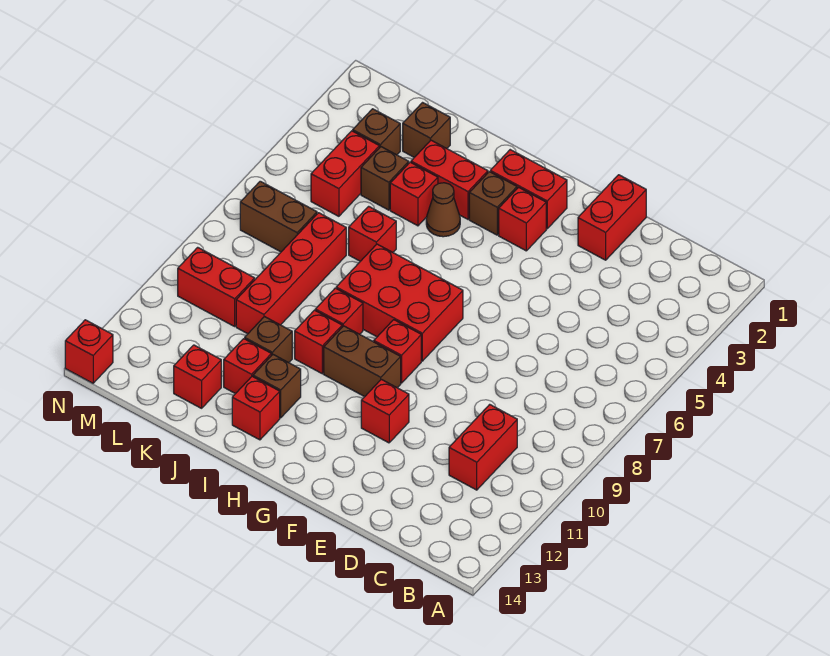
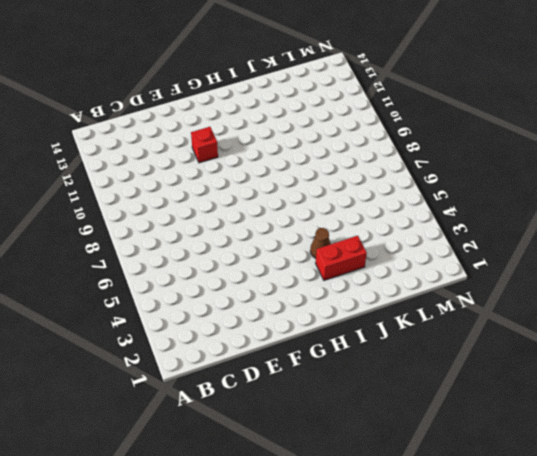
none -> red brick C10:C11 level 1
none -> red brick E1:E2 level 1
none -> red brick G2:H2 level 1

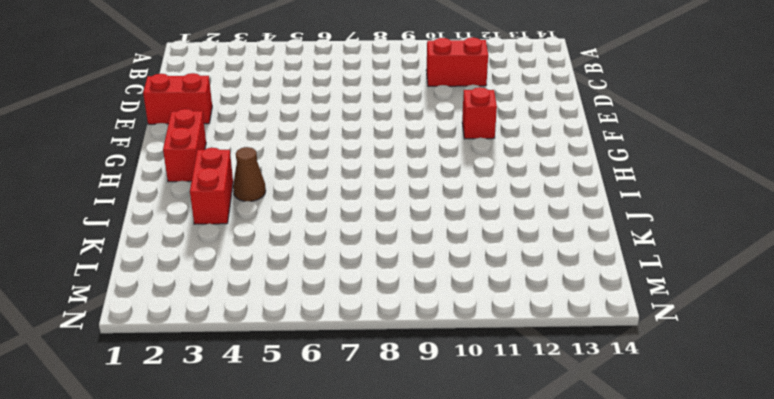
none -> red brick G3 level 1
none -> red brick G7:I8 level 1
none -> red brick G9 level 1

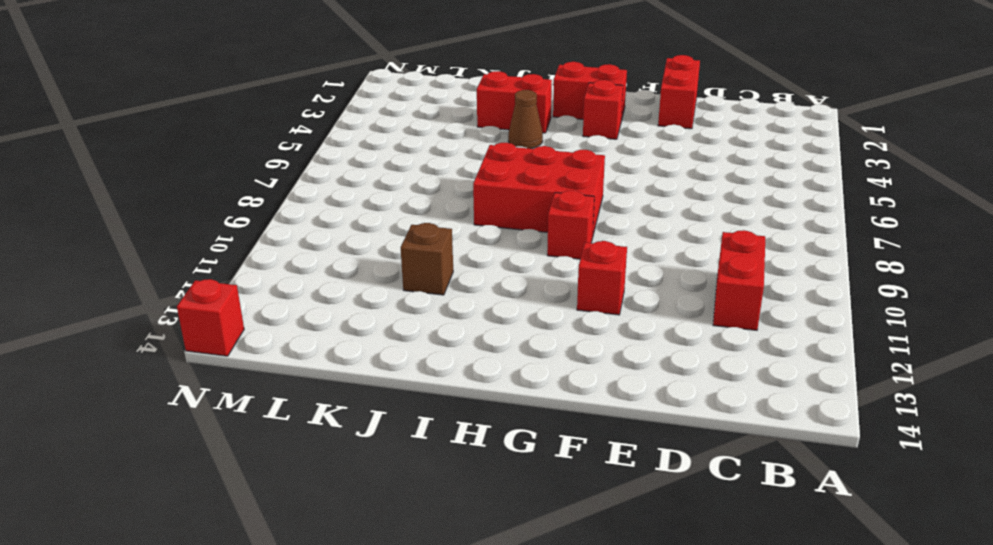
none -> brown brick G10:H10 level 1
none -> brown brick H3 level 1
none -> red brick I9 level 1

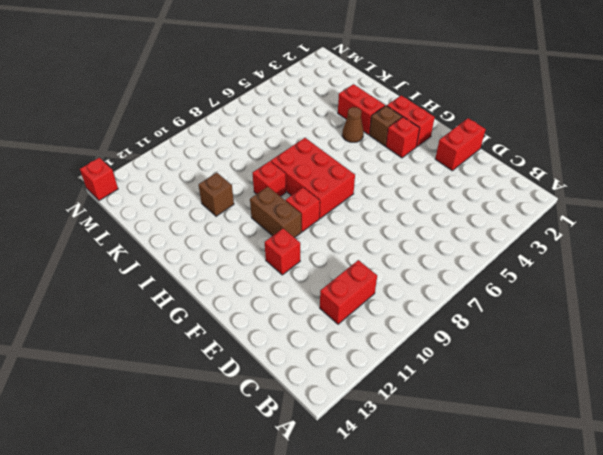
none -> red brick I10 level 1
none -> brown brick I12 level 1
none -> red brick I13 level 1

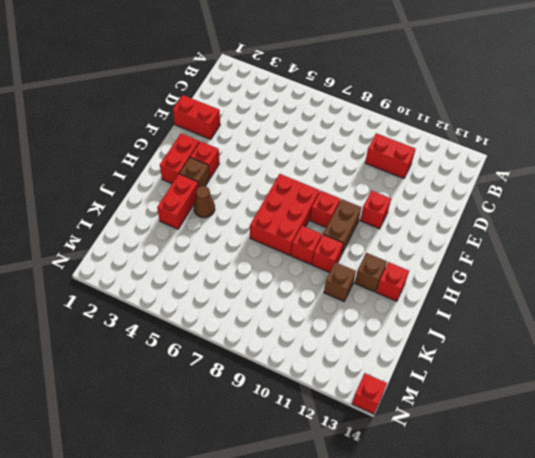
none -> red brick J4 level 1
none -> red brick J6 level 1
none -> red brick J12 level 1

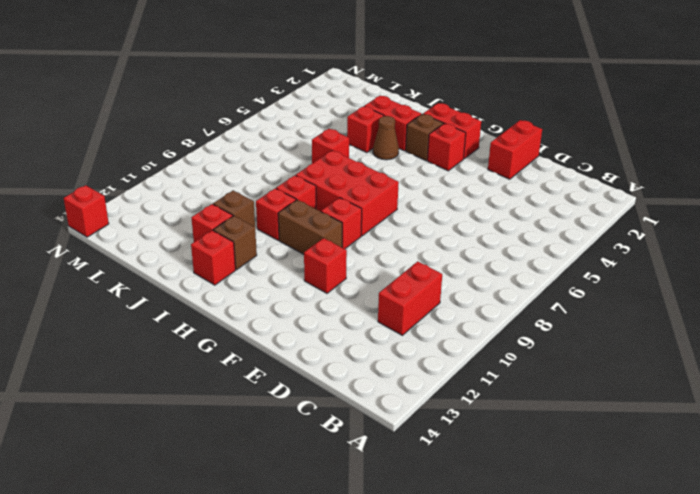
none -> brown brick K2 level 1
none -> brown brick K4 level 1
none -> red brick K7:K10 level 1

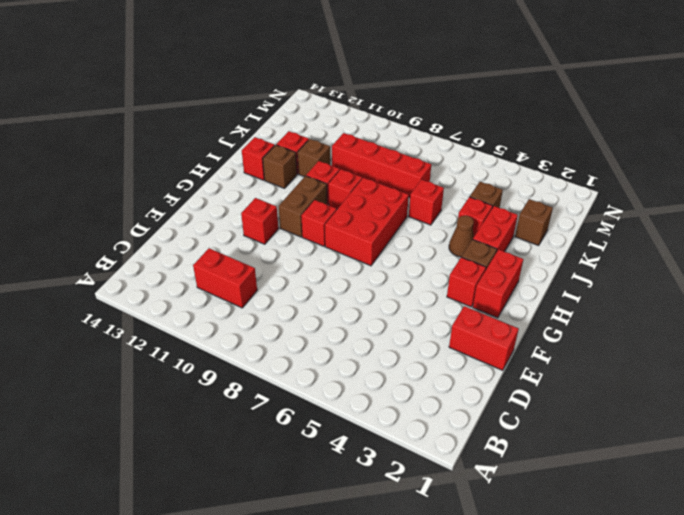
none -> red brick K13 level 1
none -> brown brick L3 level 1
none -> red brick L4:L5 level 1

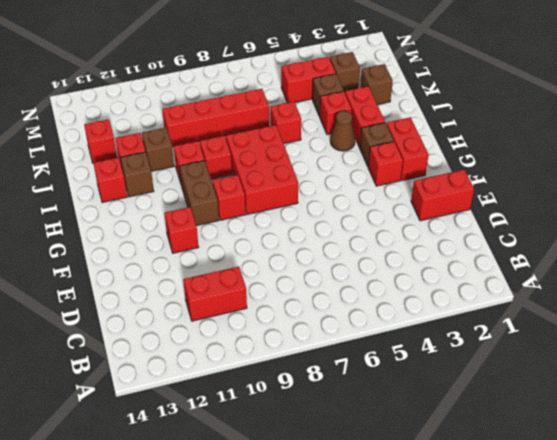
none -> brown brick L7:M7 level 1
none -> red brick L10:M10 level 1
none -> red brick N14 level 1

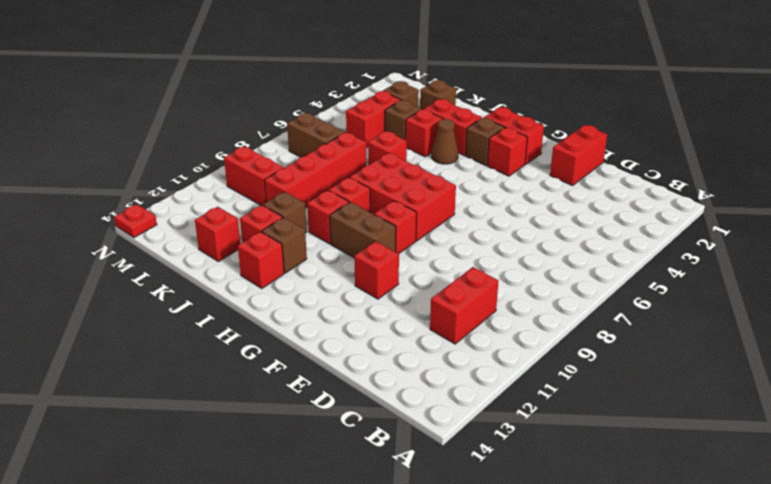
red plate N14 level 1 -> red brick N14 level 1

